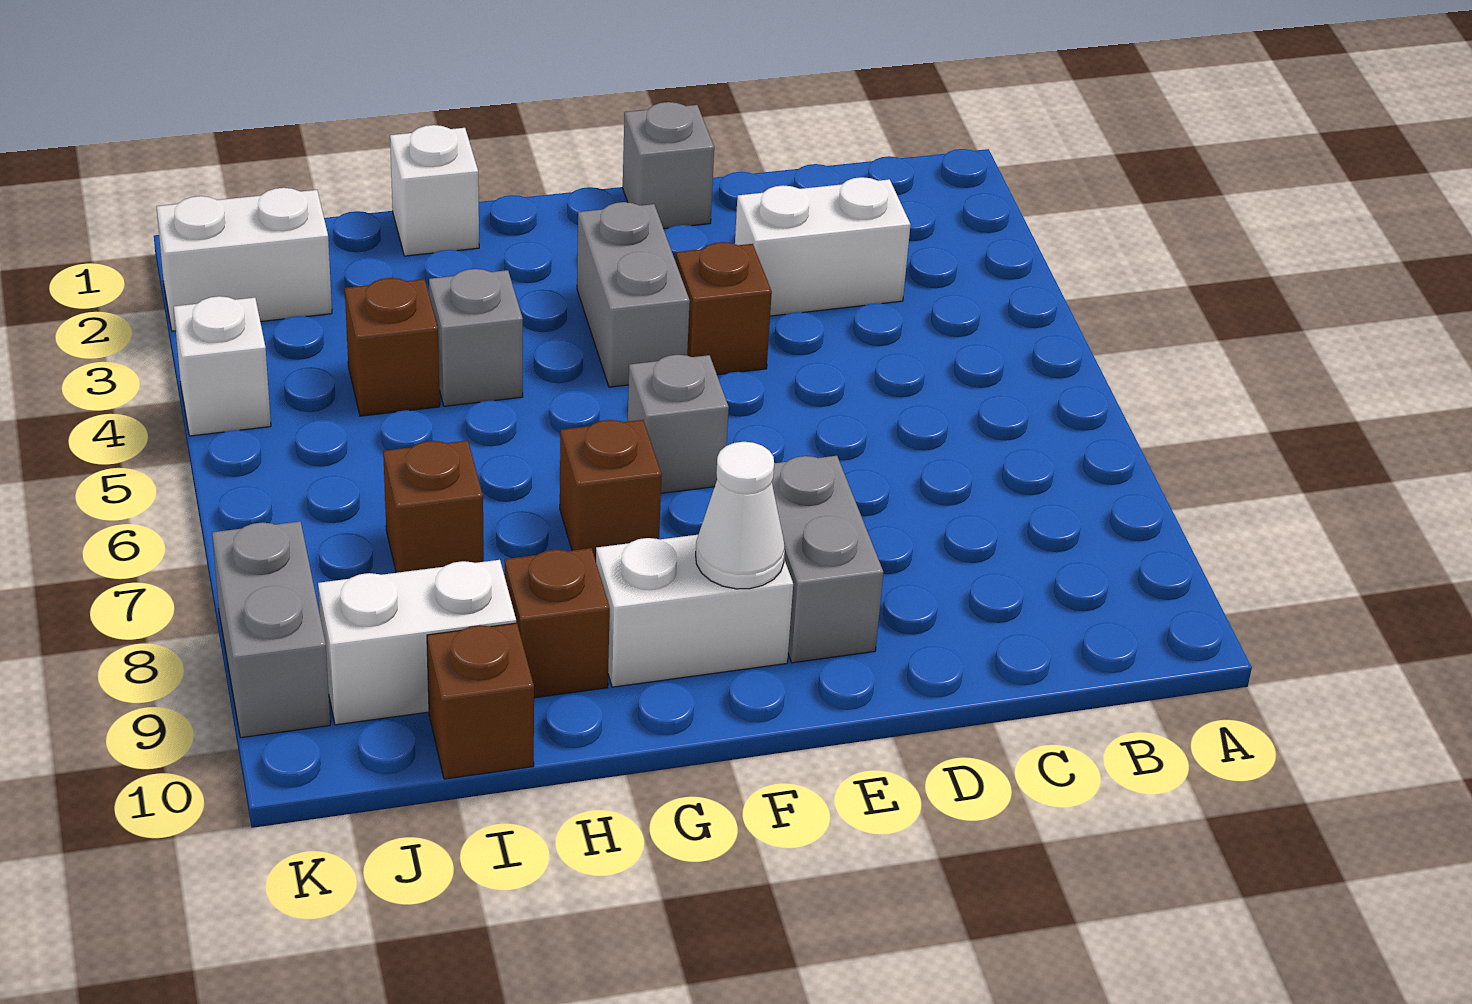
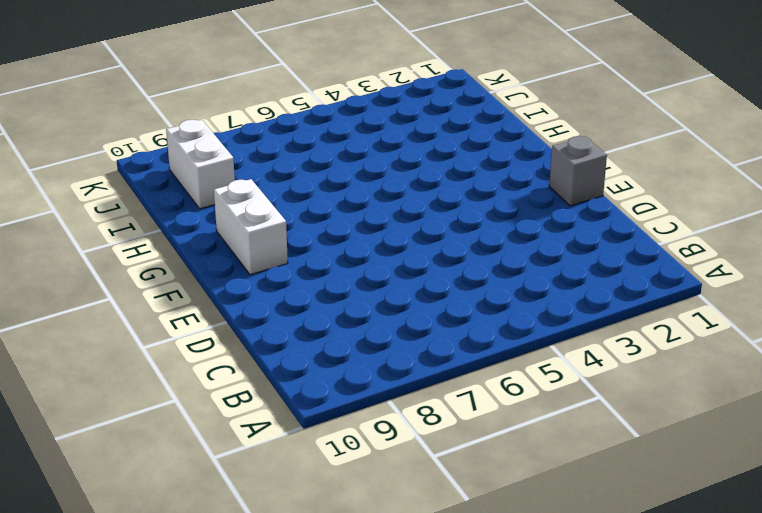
none -> white brick C3:D3 level 1
none -> brown brick E4 level 1
none -> grey brick E8:E9 level 1

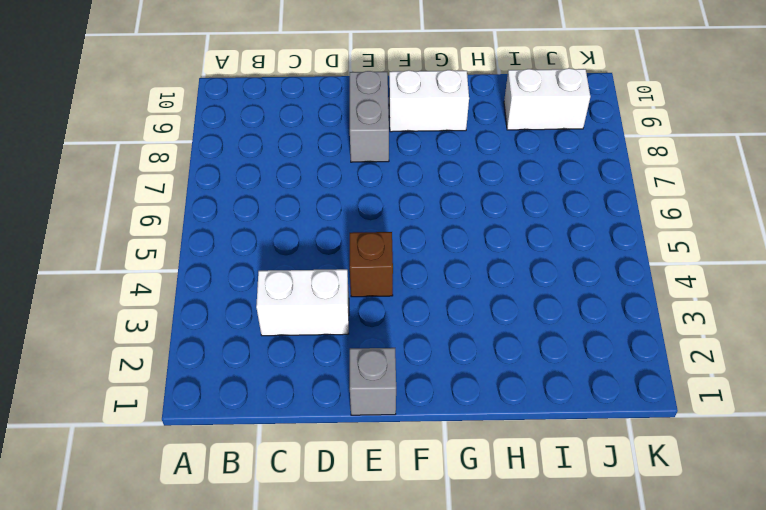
none -> grey brick F3:F4 level 1
none -> grey brick F6 level 1
none -> brown brick G7 level 1

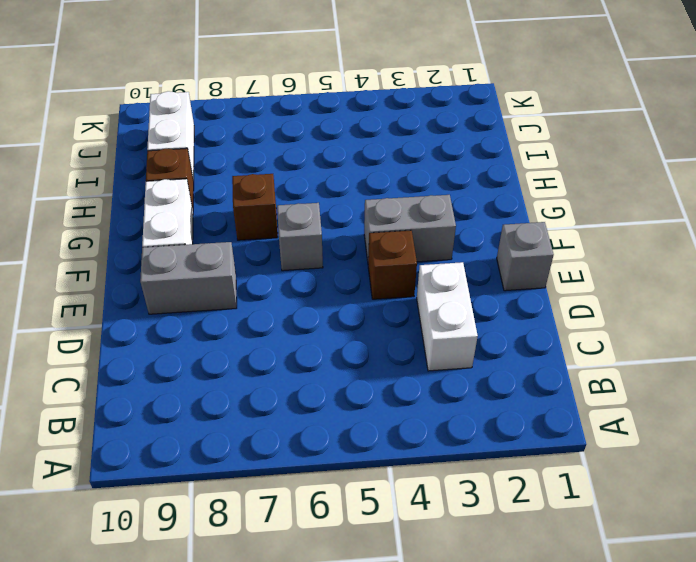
none -> white brick H1 level 1
none -> grey brick H4 level 1
none -> brown brick I4 level 1

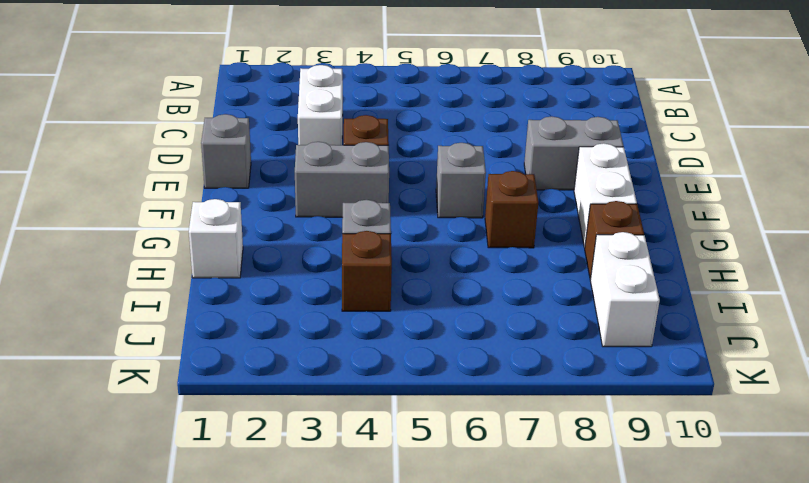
none -> brown brick I7 level 1
none -> brown brick I10 level 1
none -> white brick J2:K2 level 1

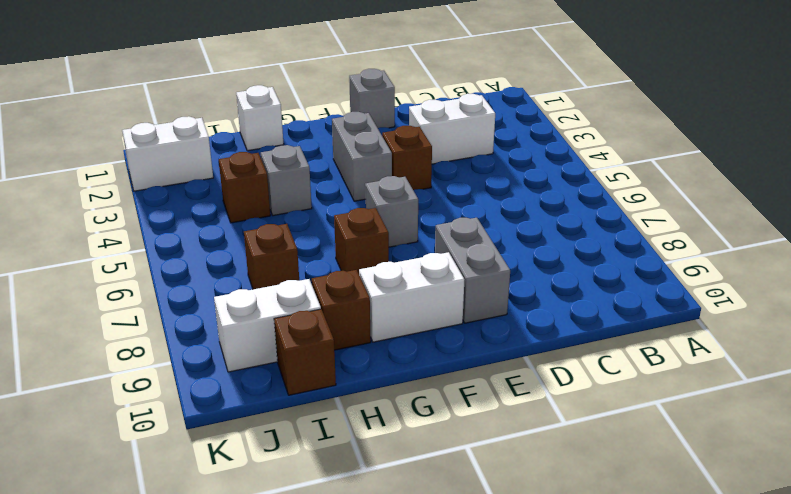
none -> white brick K4 level 1
none -> grey brick K8:K9 level 1
none -> white cone F9 level 2

